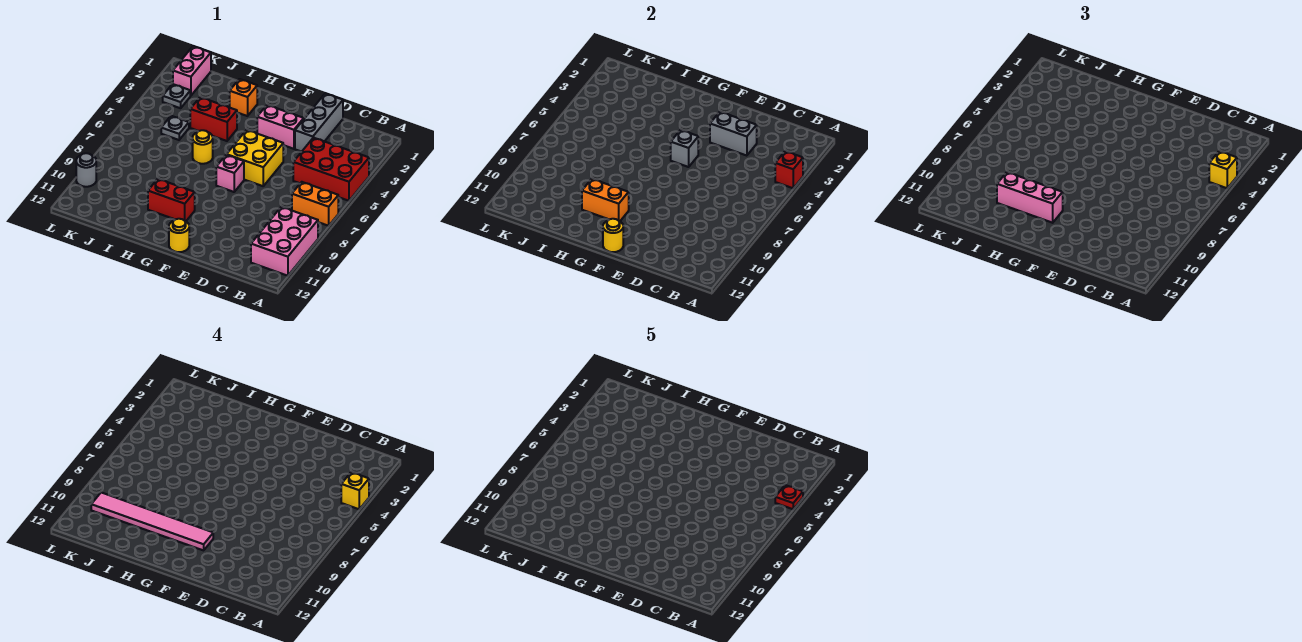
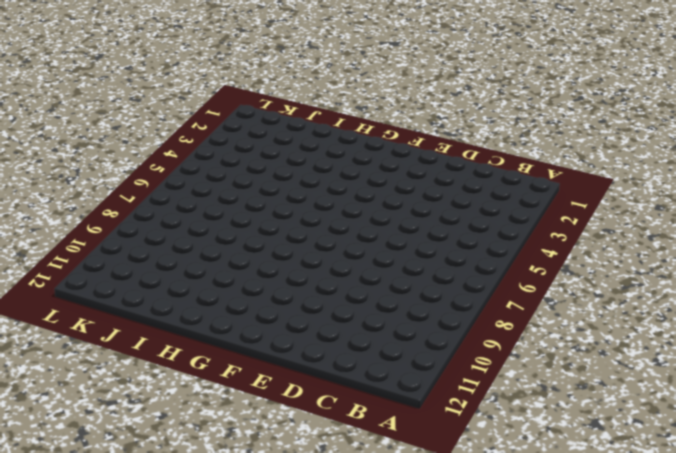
none -> red brick A4:C5 level 1
none -> orange brick A7:B7 level 1
none -> pink brick A9:B11 level 1

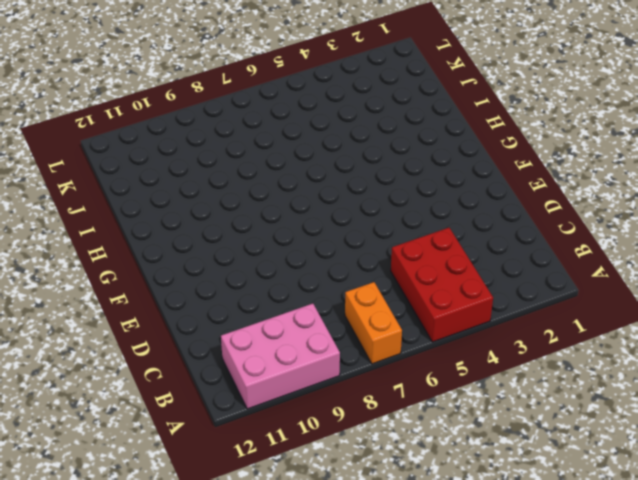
none -> grey brick D1:D3 level 1
none -> pink brick E3:F3 level 1
none -> yellow brick E5:F6 level 1

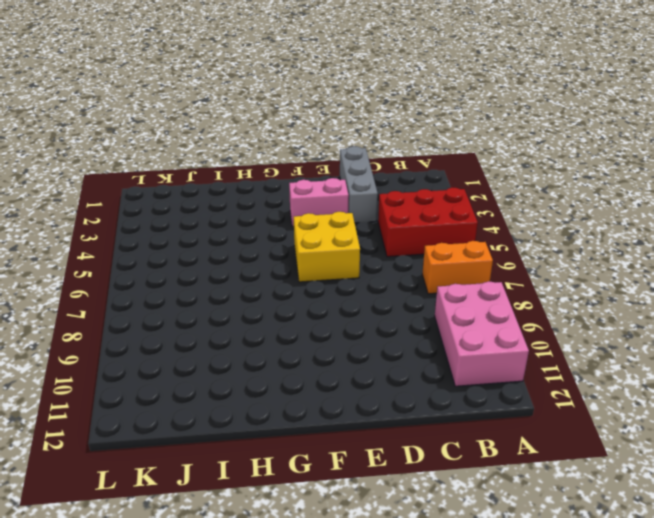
none -> pink brick F7 level 1
none -> yellow round brick F12 level 1
none -> red brick G10:H10 level 1

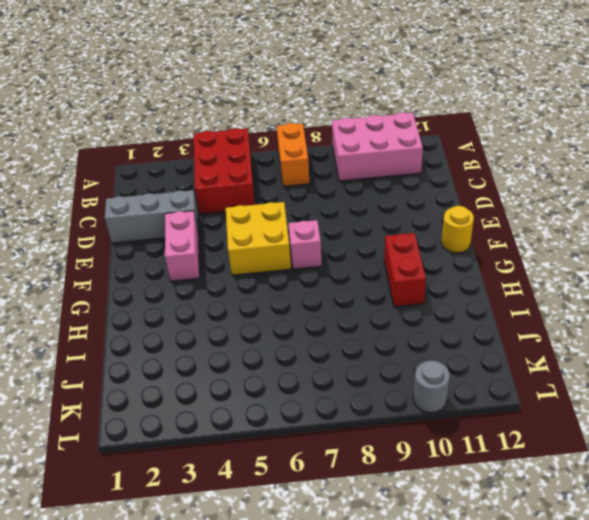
none -> orange brick H2 level 1
none -> red brick H4:I4 level 1
none -> yellow round brick H6 level 1

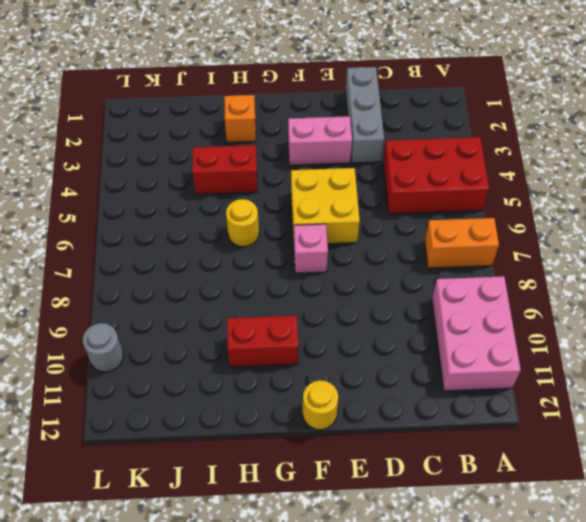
none -> grey plate J5 level 1
none -> pink brick K1:K2 level 1
none -> grey plate K3 level 1

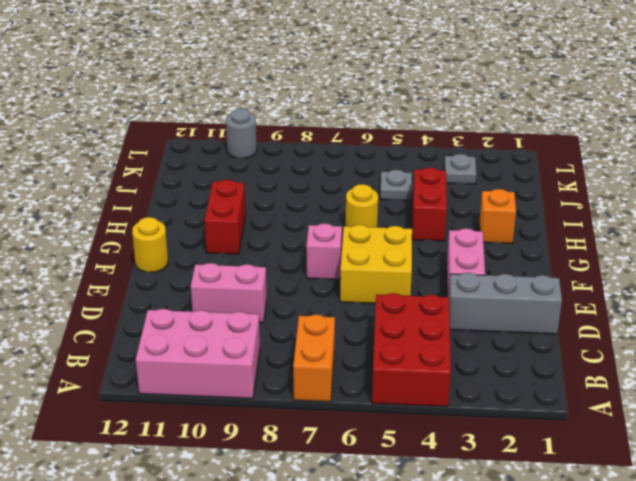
pink brick D9:D10 level 1 -> pink brick K1:K2 level 1
none -> red brick A4 level 2
none -> grey brick D3:E3 level 2
none -> grey brick F5 level 2

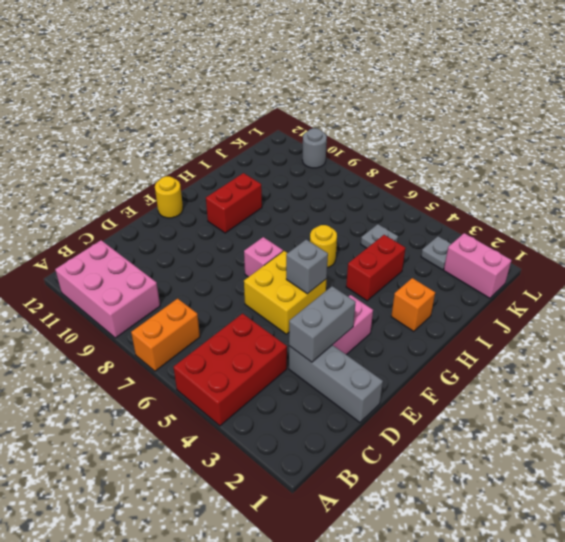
none -> red brick A4 level 2
none -> yellow round brick F12 level 2
none -> orange brick G10:H10 level 2

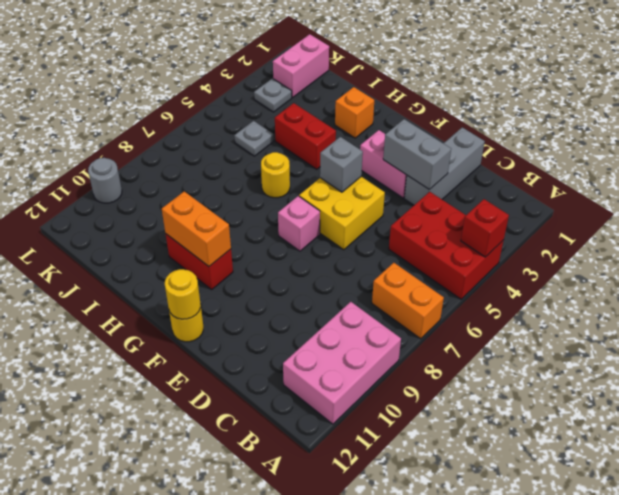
none -> yellow brick A4 level 3
none -> pink brick G10:I10 level 3
none -> yellow brick A4 level 4

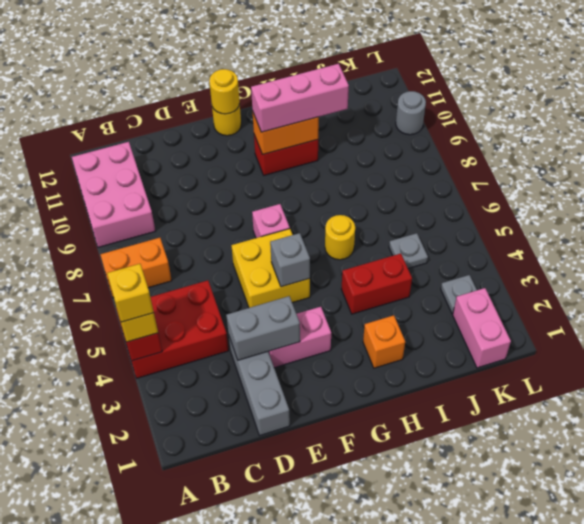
none -> pink tile F10:K10 level 4
none -> red plate A4 level 5

